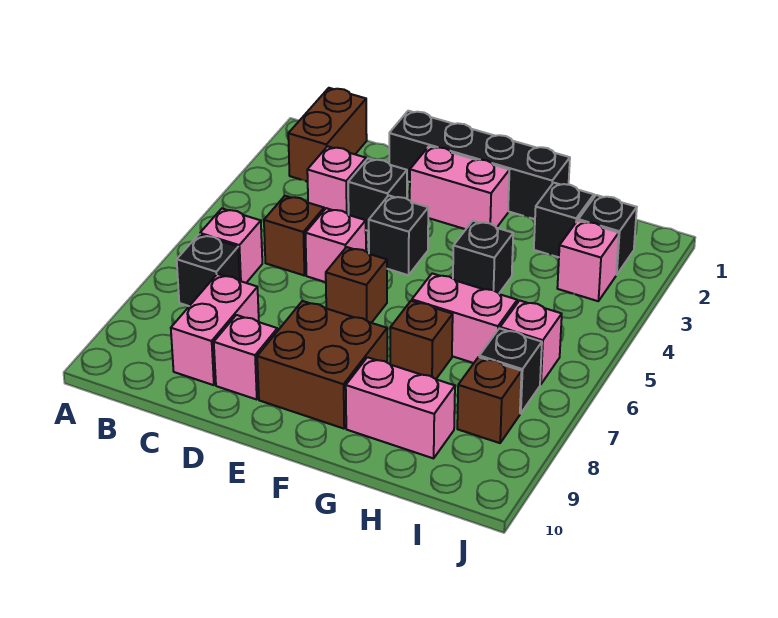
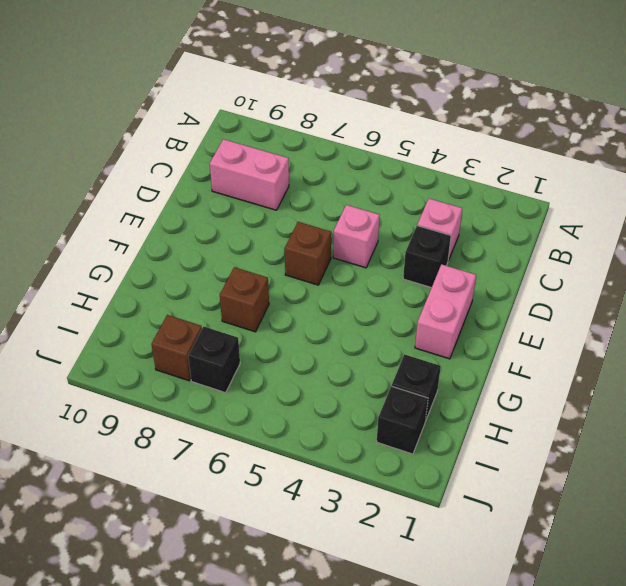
none -> brown brick B1:B2 level 1
none -> pink brick B6 level 1
none -> black brick B7 level 1

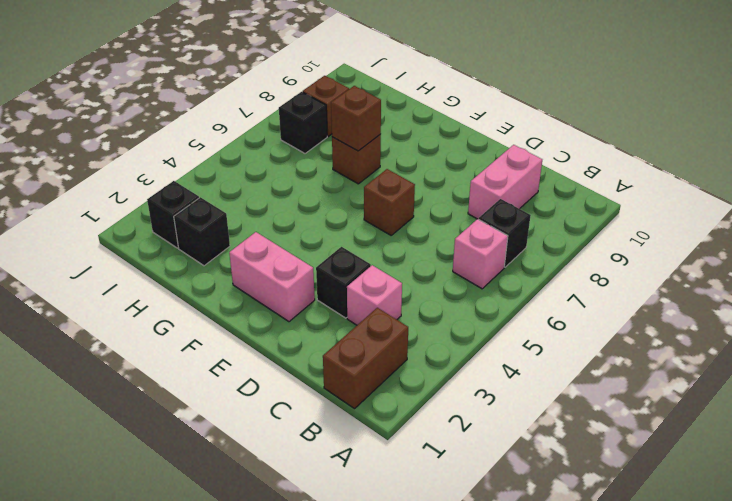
brown brick G7 level 2 -> brown brick C5 level 1
none -> black brick D1:G1 level 1
none -> pink brick D5 level 1
none -> pink brick D9 level 1

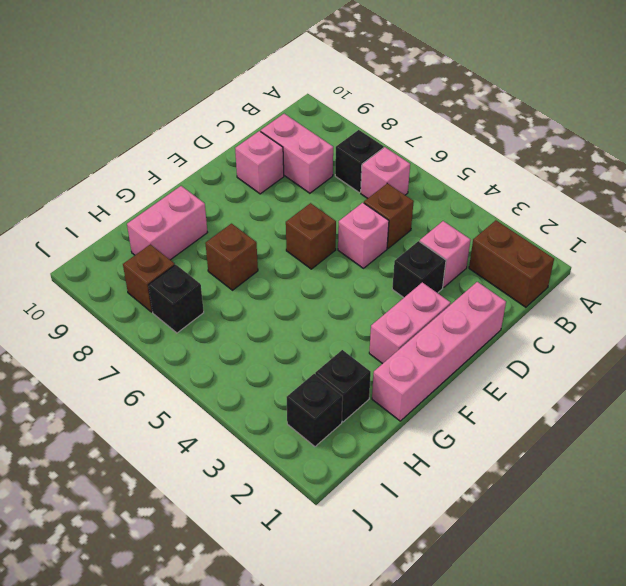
pink brick D1:G1 level 1 -> black brick D1:G1 level 1
none -> black brick E4 level 1
none -> brown brick E8:F9 level 1
none -> black brick G4 level 1

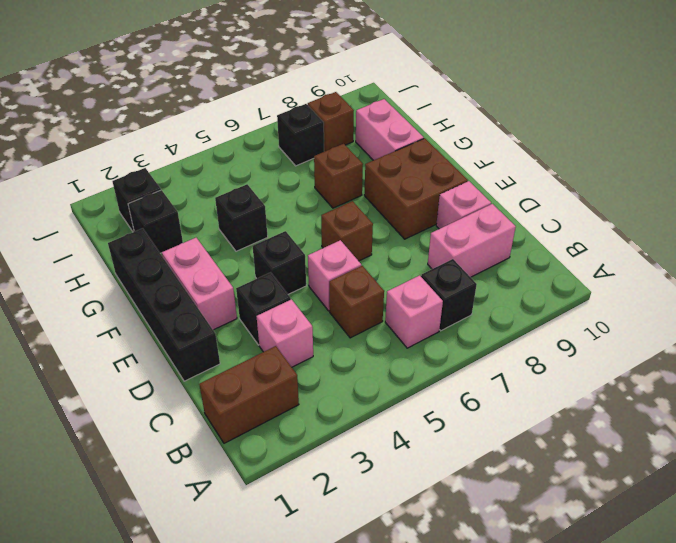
none -> pink brick G6:H6 level 1
none -> pink brick I3 level 1
none -> pink brick I6 level 1

